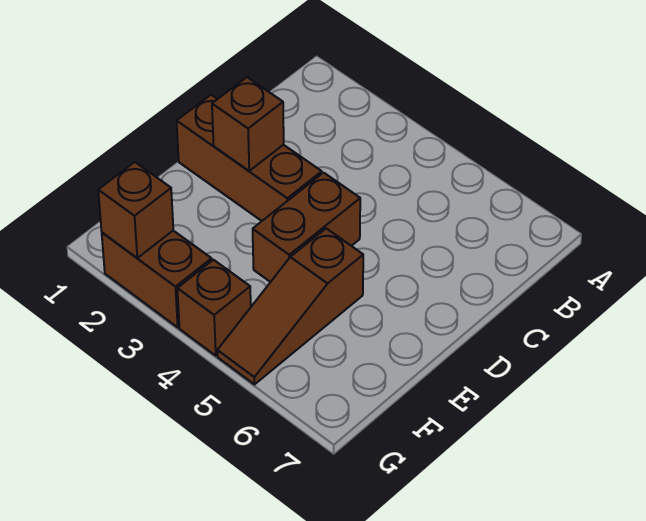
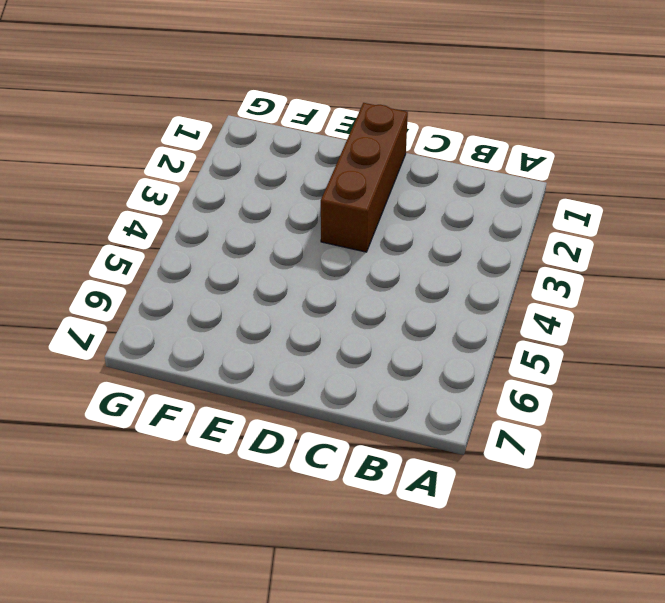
none -> brown brick D4:E4 level 1
none -> brown slope E5:G5 level 1 top E

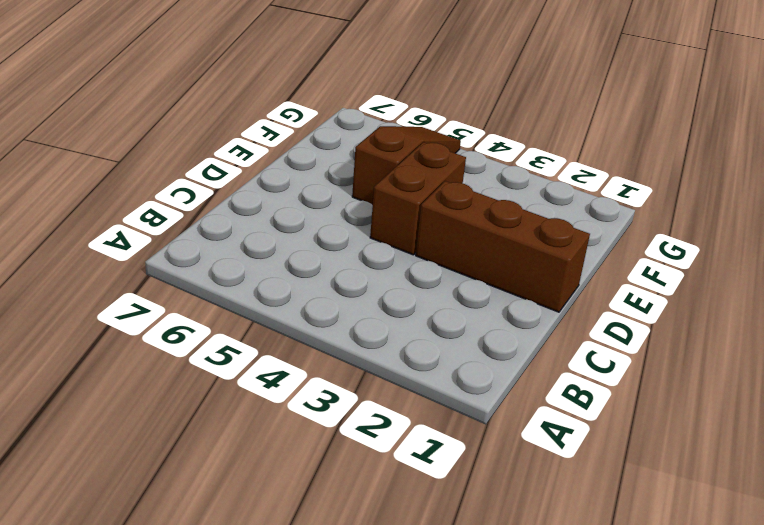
none -> brown brick G2:G3 level 1
none -> brown brick G4 level 1

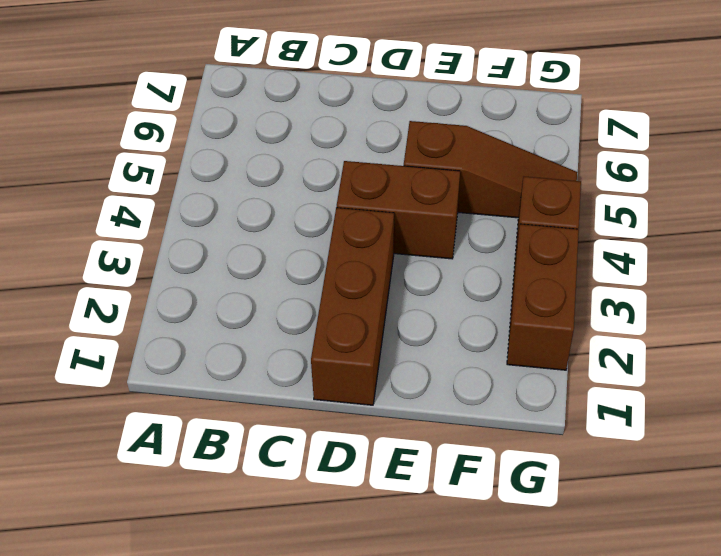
none -> brown brick D2 level 2
none -> brown brick G2 level 2

